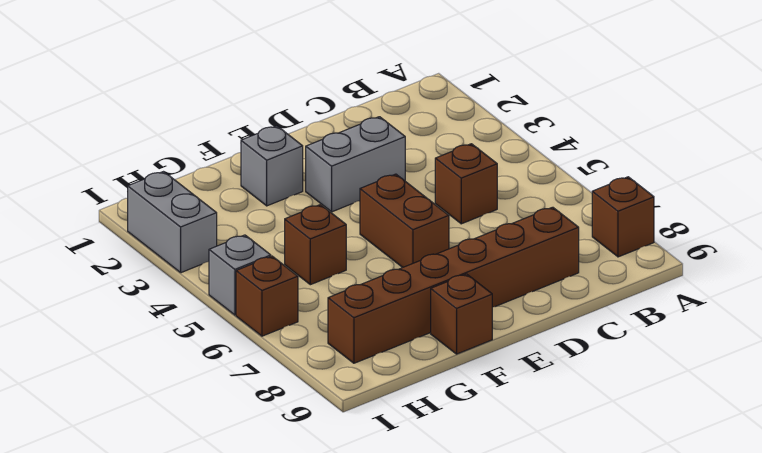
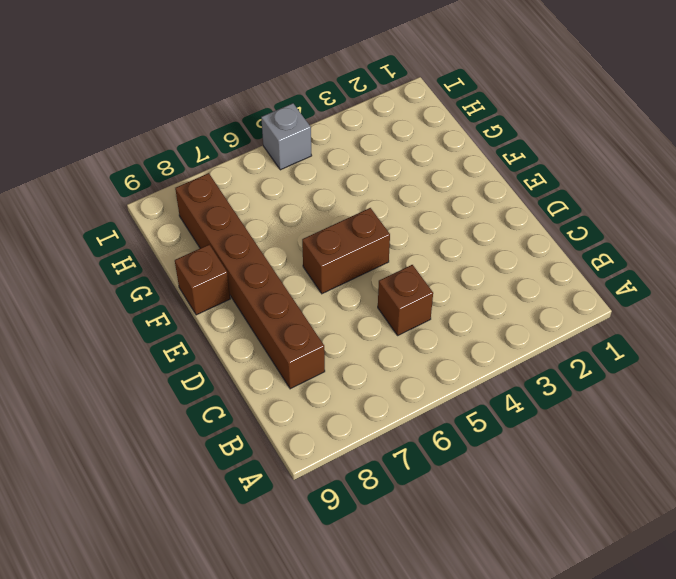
none -> brown brick A8 level 1
none -> grey brick D3:E3 level 1

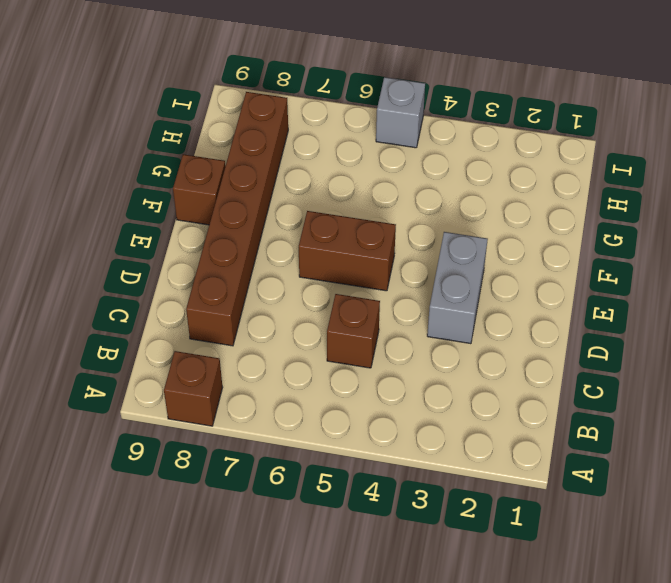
none -> grey brick F2 level 1
none -> brown brick G5 level 1

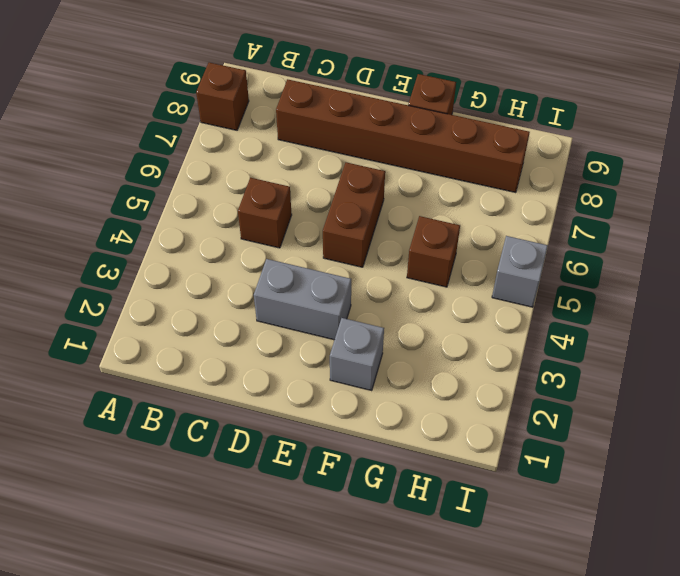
none -> grey brick I2:I3 level 1
none -> brown brick I6 level 1

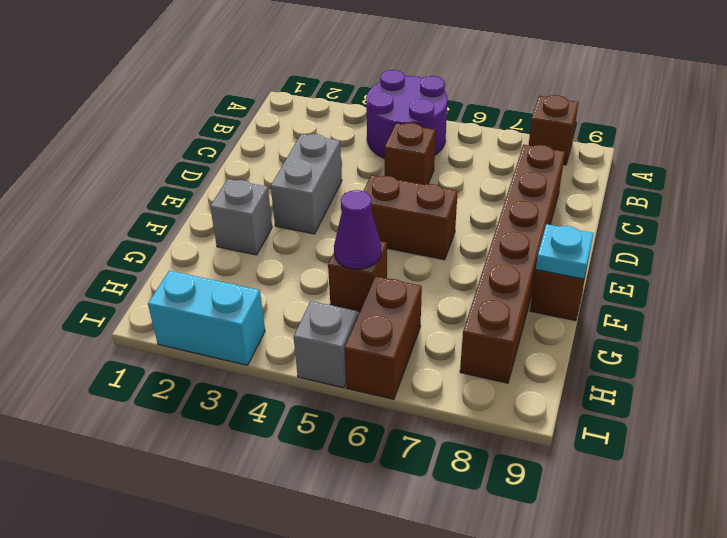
purple round brick A4:B5 level 1 -> none
cyan plate F9 level 2 -> none
purple cone G5 level 2 -> none
brown brick H6:I6 level 1 -> brown brick I6 level 1
cyan brick I2:I3 level 1 -> grey brick I2:I3 level 1

